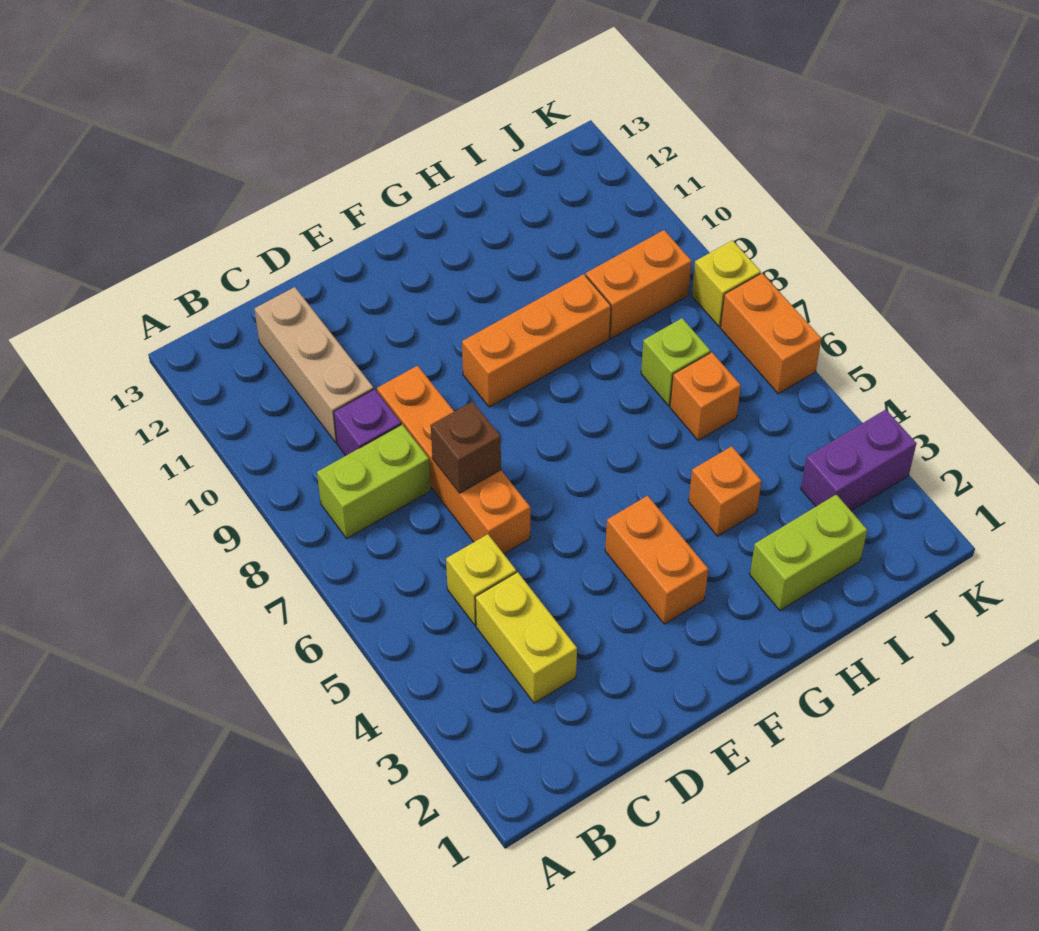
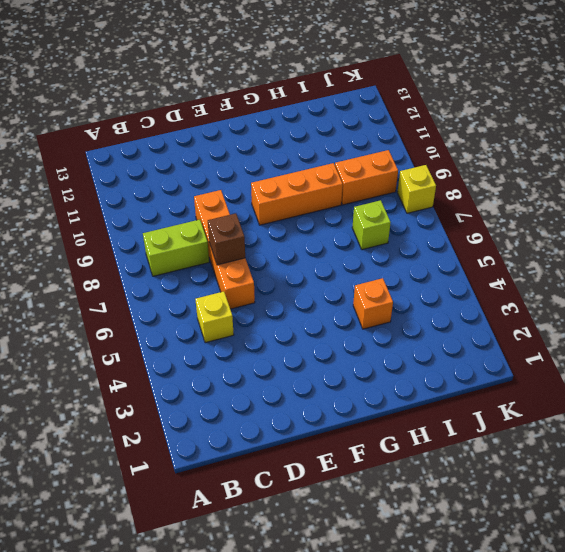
none -> yellow brick C3:C4 level 1
none -> purple brick C9 level 1
none -> tan brick C10:C12 level 1

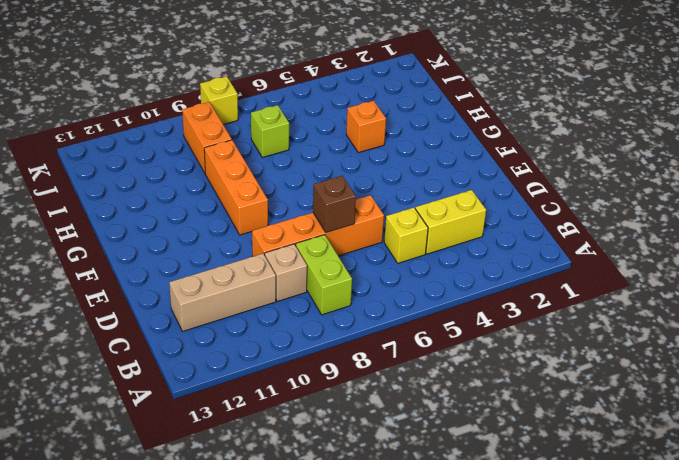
tan brick C9 level 1 -> purple brick C9 level 1
none -> orange brick F3:F4 level 1
none -> lime brick H2:I2 level 1
none -> orange brick I6 level 1

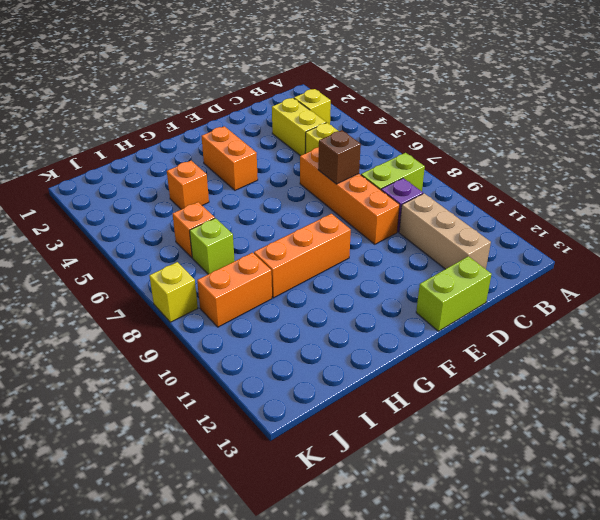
yellow brick B3 level 1 -> none
lime brick D13:E13 level 1 -> lime brick H2:I2 level 1
none -> purple brick J3:K3 level 1
none -> orange brick K6:K7 level 1

